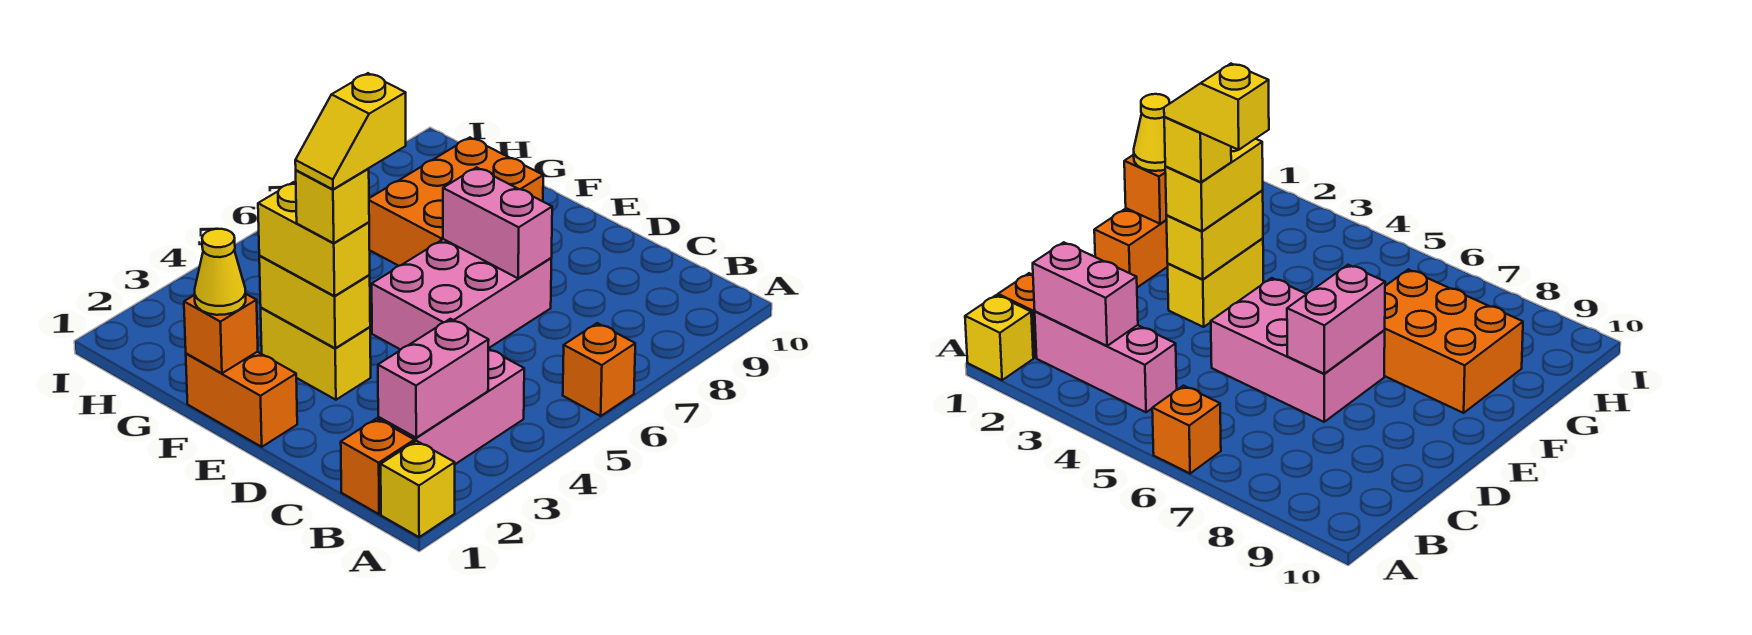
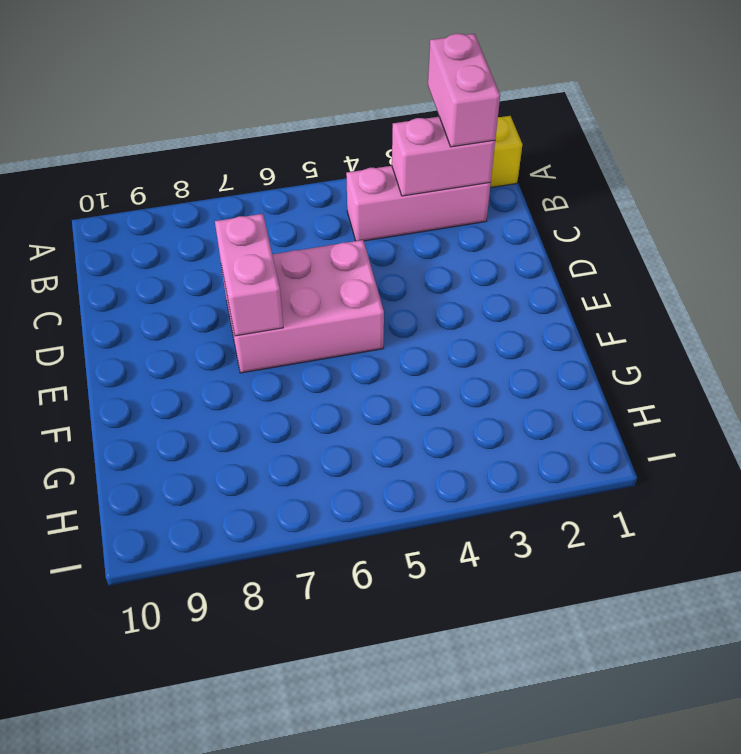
pink brick A2:B2 level 3 -> none
none -> orange brick A6 level 1
none -> orange brick B1 level 1
none -> orange brick E1:F1 level 1

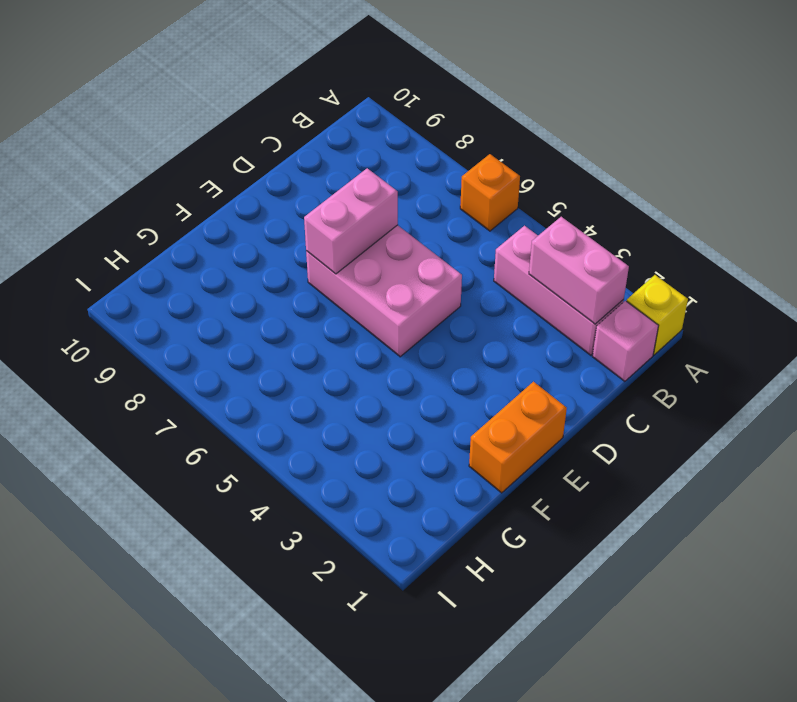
pink brick B1 level 1 -> orange brick B1 level 1
none -> yellow brick E3:F3 level 1
none -> orange brick F7:G9 level 1
none -> yellow brick E3:F3 level 2

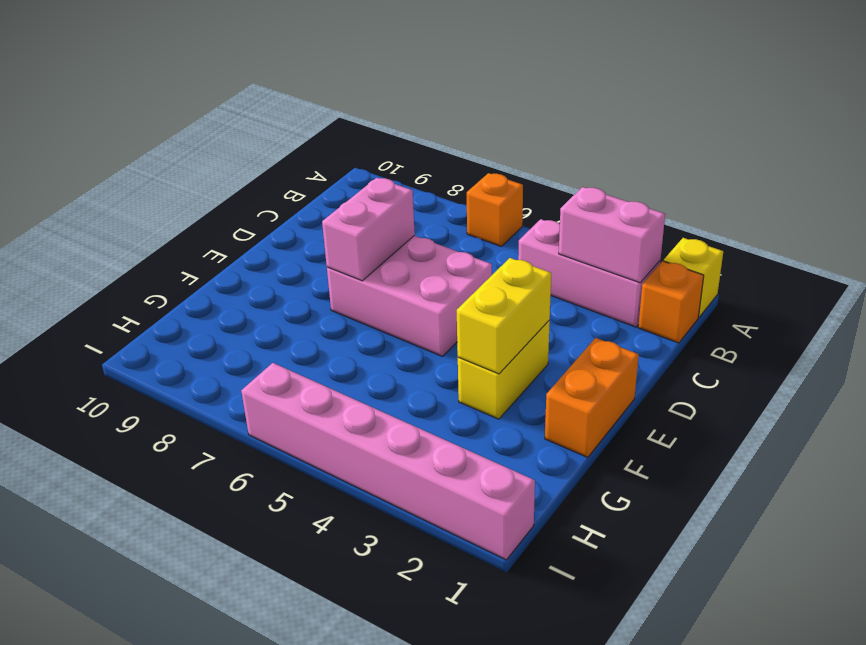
pink brick I1:I6 level 1 -> none
none -> orange brick F7:G9 level 1
none -> orange brick F1 level 2
none -> yellow brick E3:F3 level 3

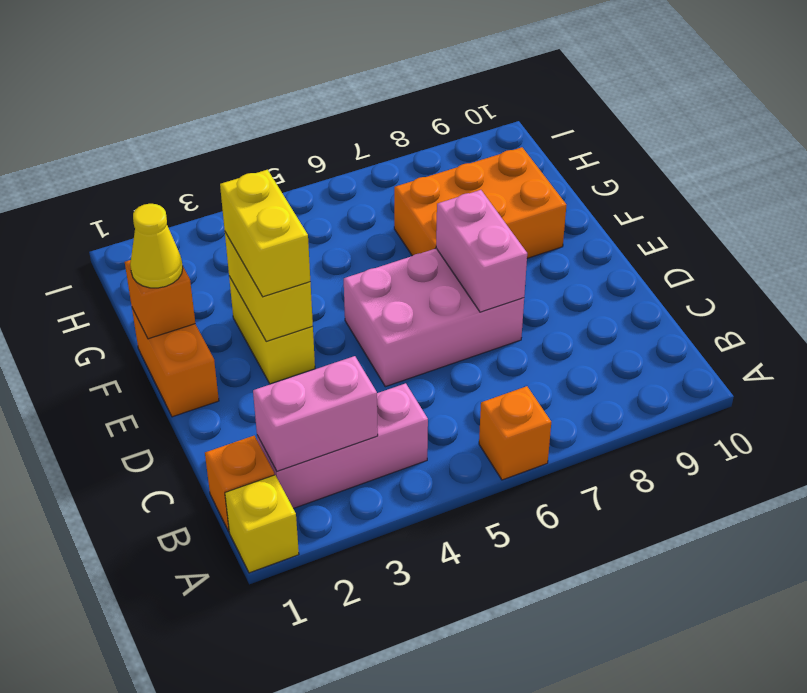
none -> yellow brick E3 level 4
none -> yellow slope E3:E4 level 5 top 4

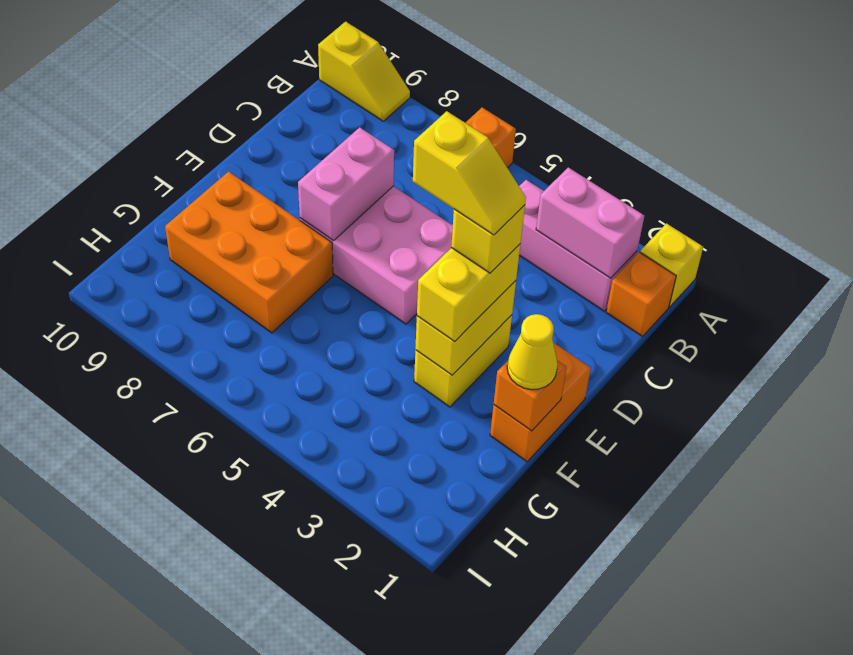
yellow slope A9:A10 level 1 top 10 -> none

